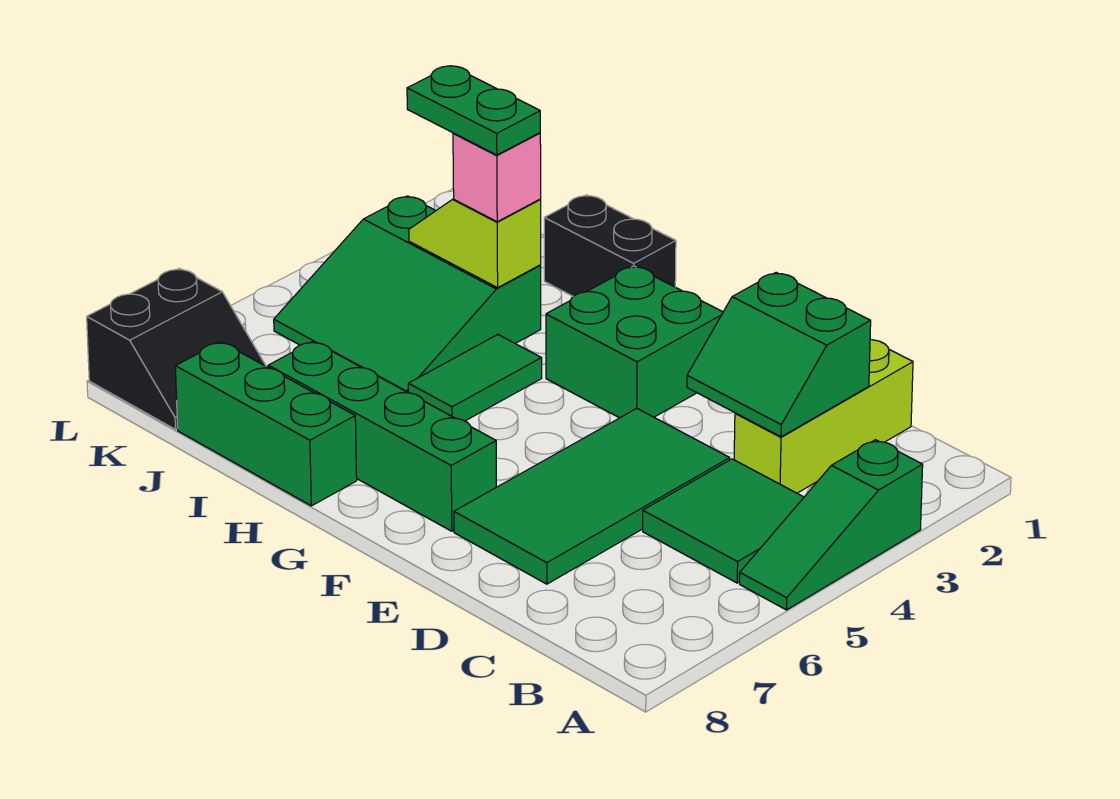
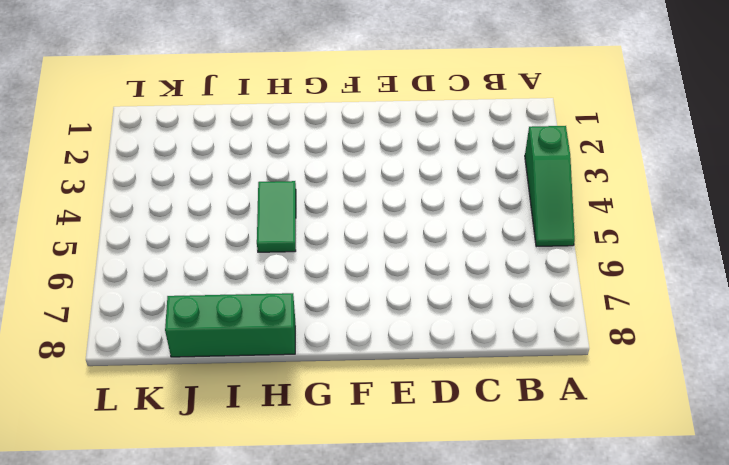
none -> green tile B4:C5 level 1
none -> lime brick C1:C3 level 1
none -> green tile D4:E7 level 1

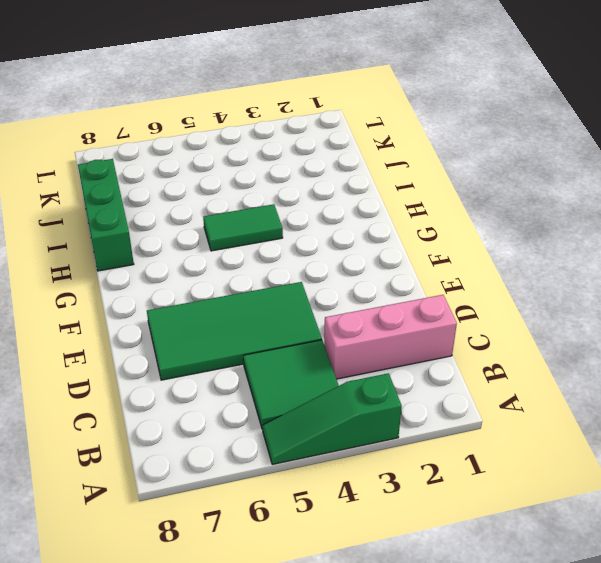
pink brick C1:C3 level 1 -> lime brick C1:C3 level 1
none -> green brick F2:G3 level 1
none -> green brick F7:I7 level 1
none -> black brick H1:I1 level 1

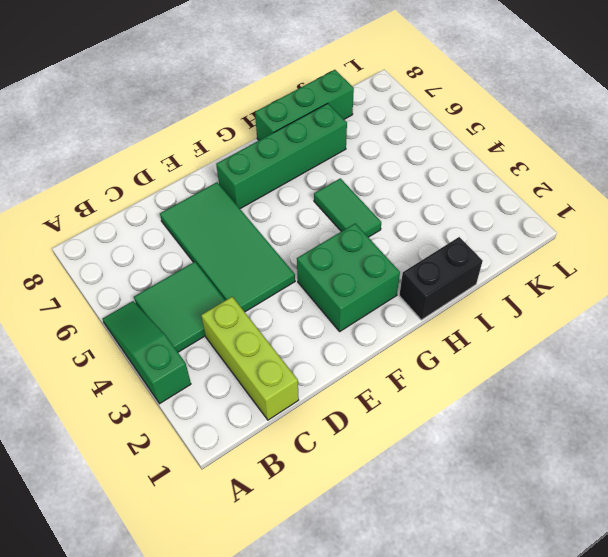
none -> green slope I3:K5 level 1 top 3
none -> black slope K7:L8 level 1 top L
none -> green slope C2:D3 level 2 top 2

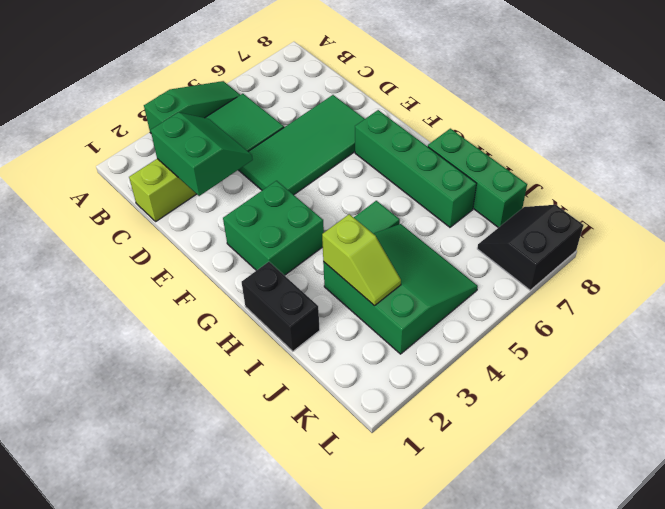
none -> pink brick I3 level 3
none -> green plate I3:J3 level 4

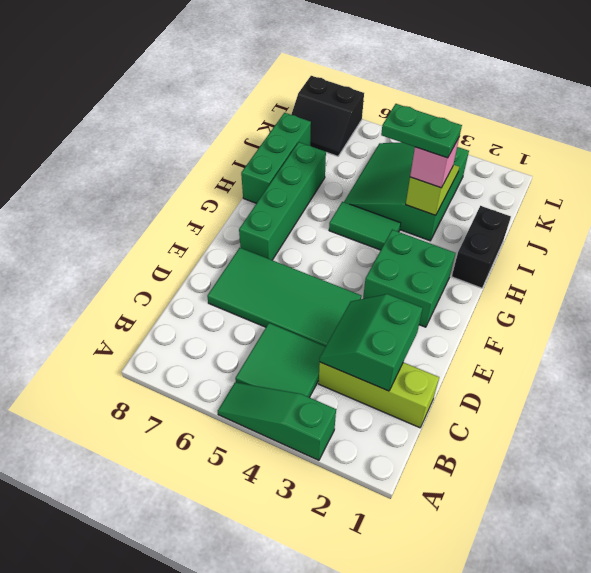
green plate I3:I4 level 4 -> green plate I3:J3 level 4

